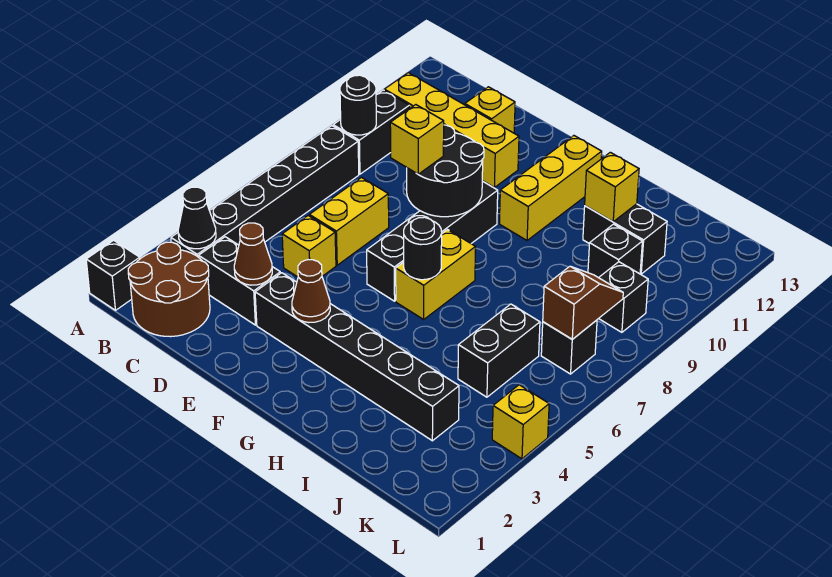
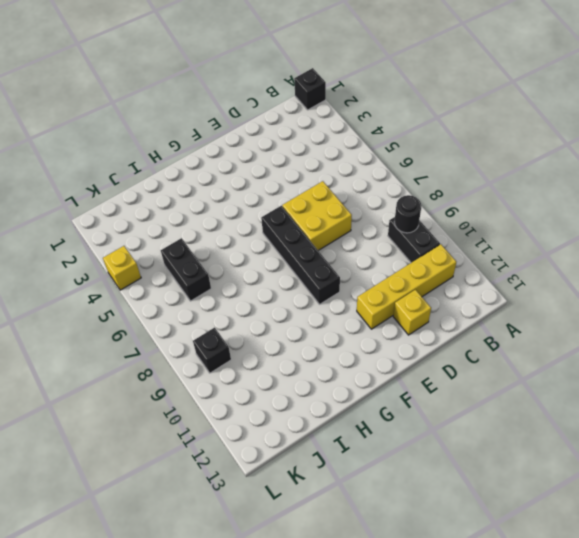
yellow brick D6:E7 level 1 -> yellow brick D6:D7 level 1
none -> brown round brick B1:C2 level 1
none -> black brick B3:B8 level 1
none -> black brick C3:D3 level 1

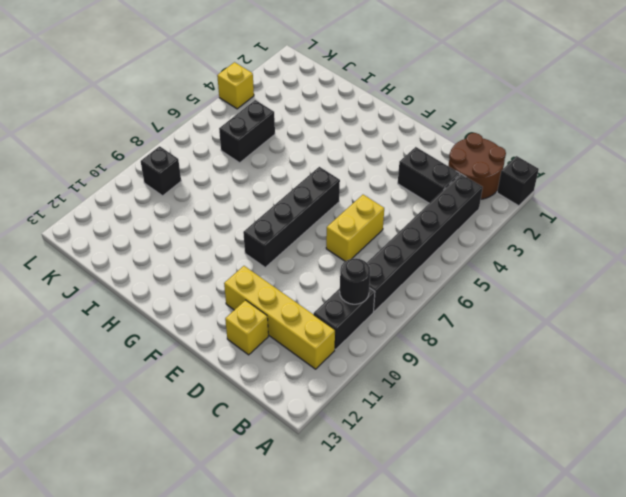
none -> yellow brick D5 level 1
none -> black brick E3:J3 level 1
none -> yellow brick G6:G7 level 1

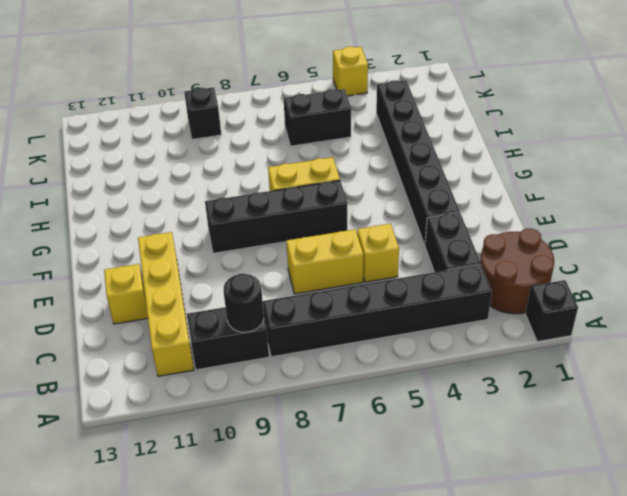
none -> yellow brick G10:G12 level 1
none -> black brick I11:J11 level 1
none -> black brick J10 level 1

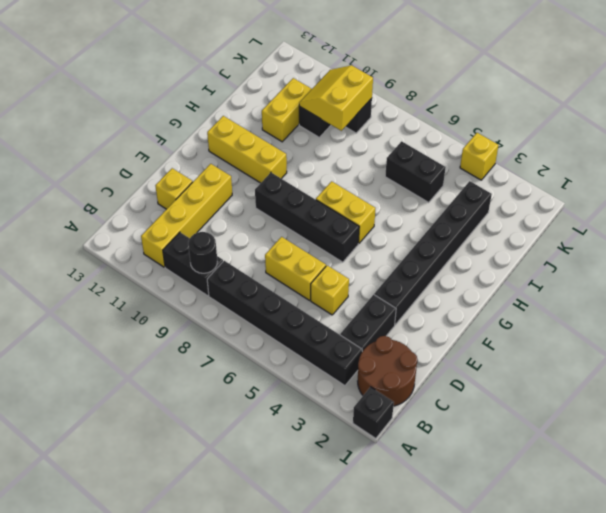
yellow brick I11:J11 level 1 -> black brick I11:J11 level 1
yellow slope J9:K10 level 2 top 9 -> none
none -> black brick K7 level 1
none -> black cone B3 level 2
none -> brown cone D3 level 2

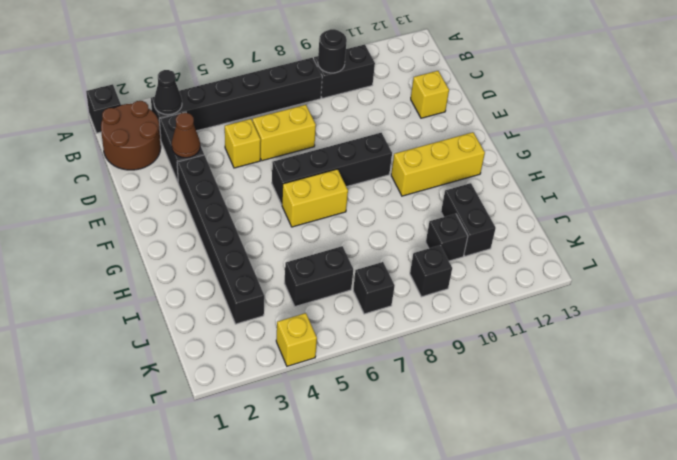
none -> yellow brick B11:E11 level 1
none -> black round brick E8:F9 level 2
none -> brown cone F3 level 2

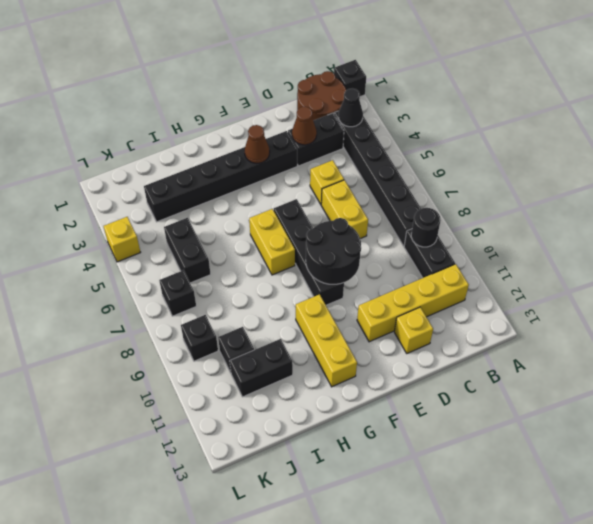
none -> black round brick G6 level 2
none -> yellow brick I11 level 2
none -> brown slope K7:K8 level 2 top 7

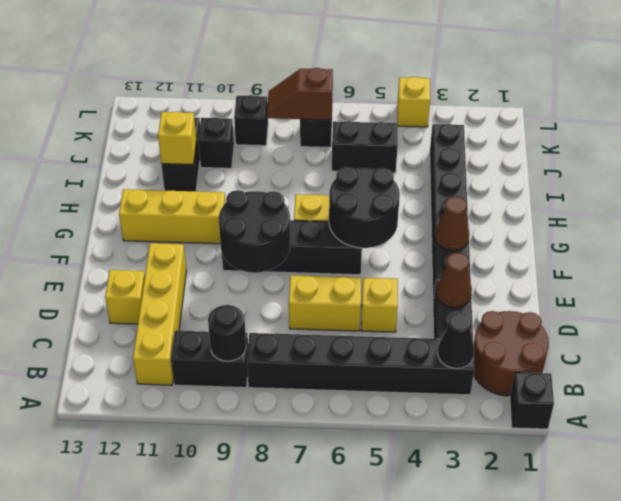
black round brick F5:G6 level 2 -> black round brick G6 level 2
none -> yellow brick E8 level 3

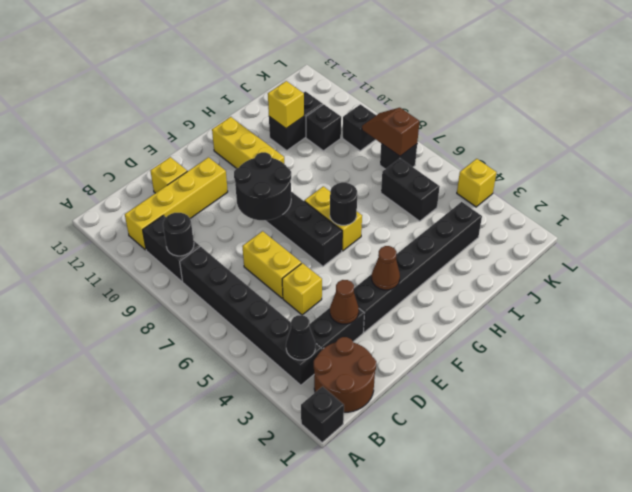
none -> yellow brick E8 level 3

